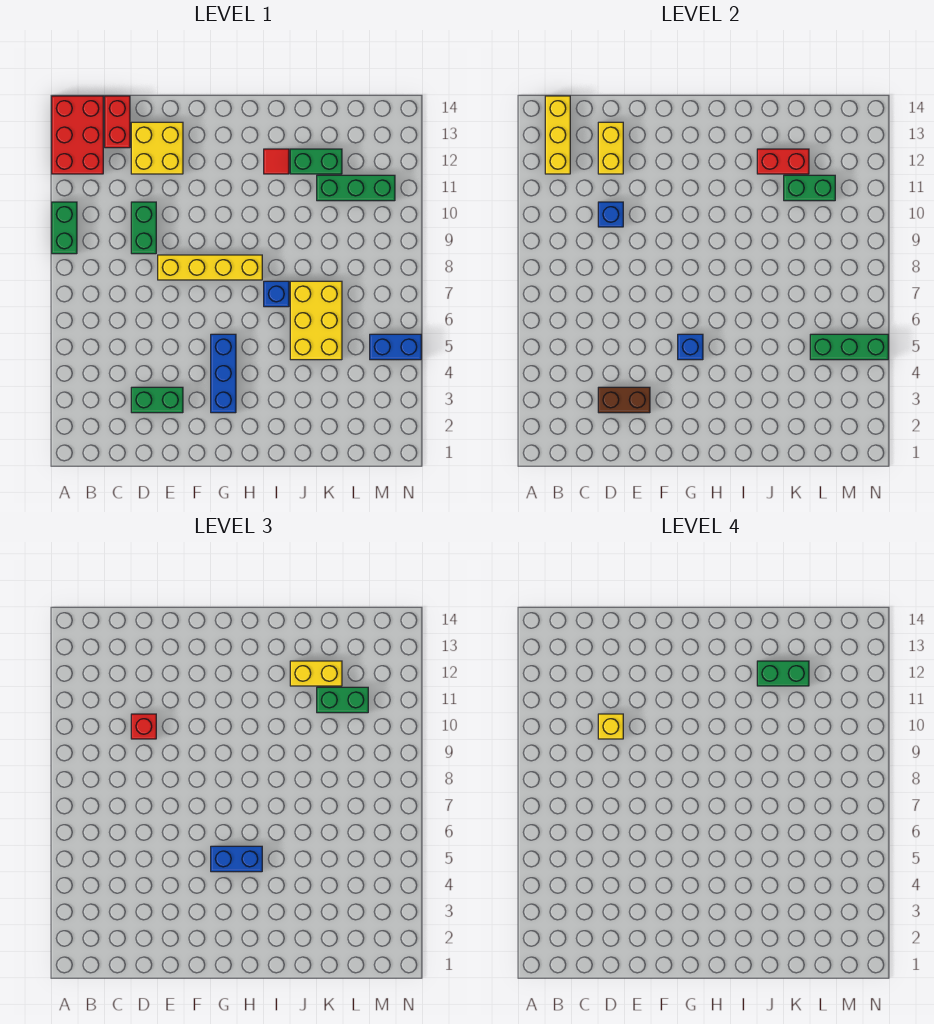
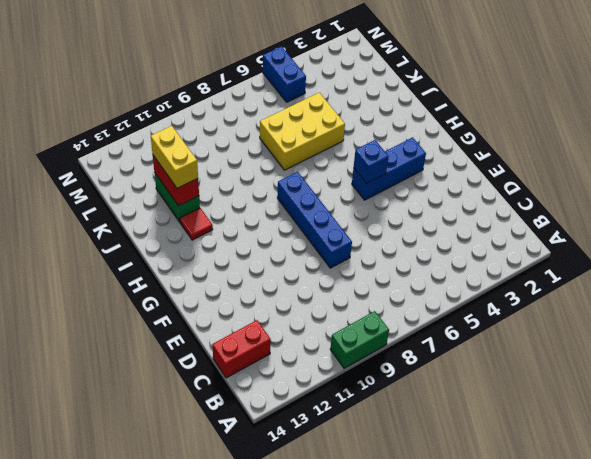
blue brick E8:H8 level 1 -> yellow brick E8:H8 level 1
none -> red brick A12:B14 level 1
none -> green brick D3:E3 level 1
none -> green brick D9:D10 level 1

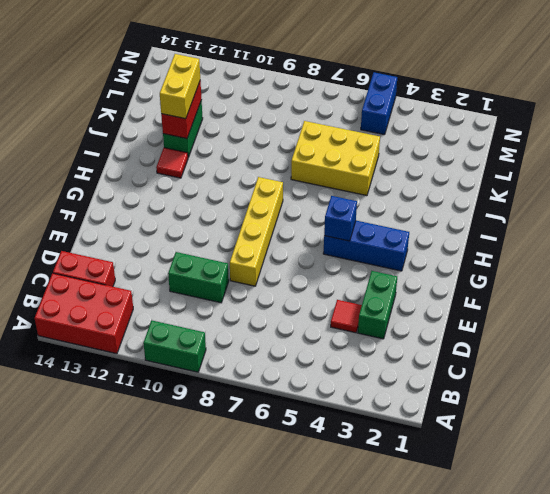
red tile D4 level 1 -> none
none -> yellow brick D12:E13 level 1
none -> blue brick I7 level 1
none -> green brick K11:M11 level 1

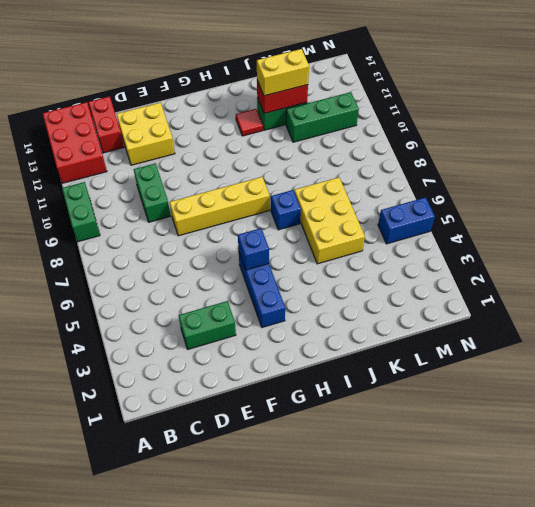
none -> yellow brick B12:B14 level 2
none -> brown brick D3:E3 level 2
none -> blue brick D10 level 2

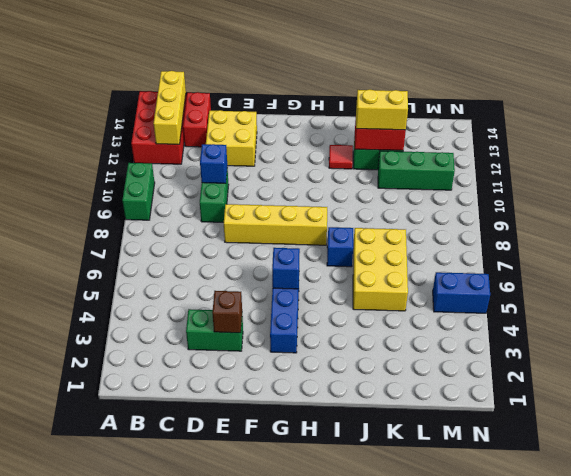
brown brick E3 level 2 -> brown brick D3:E3 level 2
none -> yellow brick D12:D13 level 2
none -> green brick K11:L11 level 2
none -> green brick L5:N5 level 2

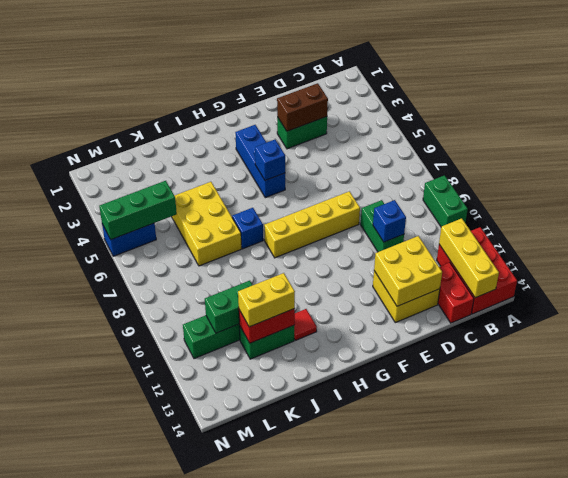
yellow brick D12:E13 level 2 -> yellow brick D12:D13 level 2
none -> red brick D10 level 3
none -> blue brick G5:H5 level 3
none -> green brick K11:L11 level 3

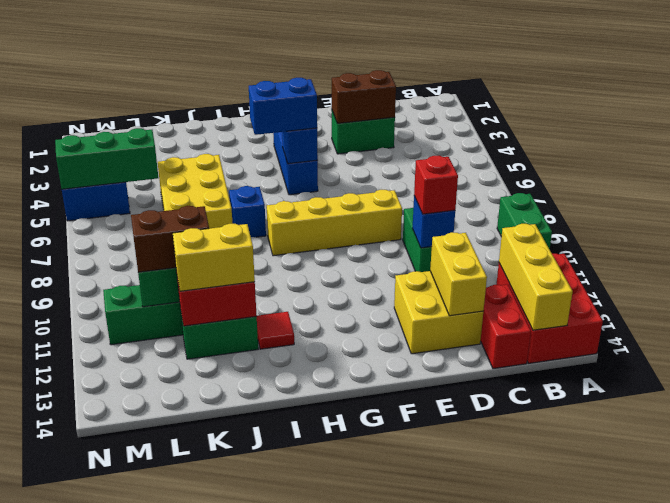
brown brick K11:L11 level 3 -> green brick K11:L11 level 3
none -> yellow brick D10 level 4
none -> green brick J12:K12 level 4

